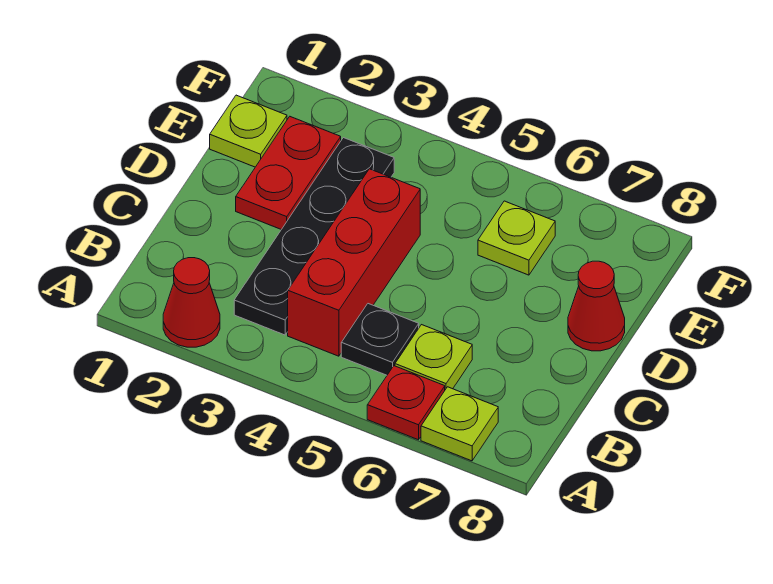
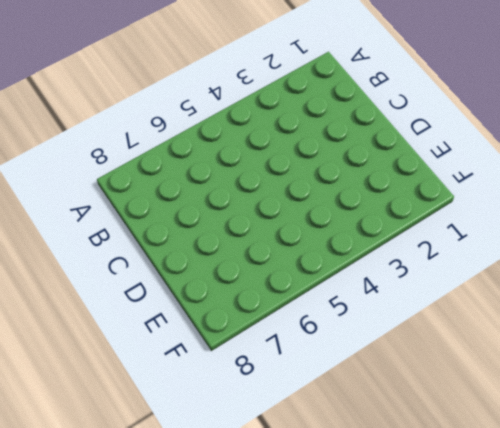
none -> red cone A2 level 1
none -> red plate A6 level 1

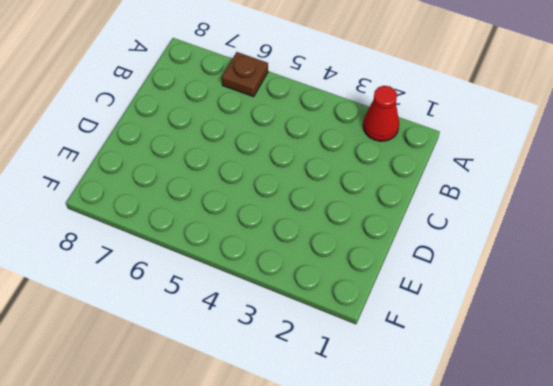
brown plate A6 level 1 -> red plate A6 level 1
none -> lime plate A7 level 1
none -> black plate B3:E3 level 1

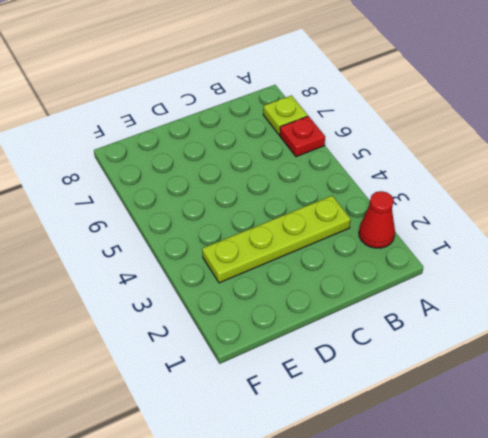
lime plate B3:E3 level 1 -> black plate B3:E3 level 1
none -> red brick B4:D4 level 1
none -> black plate B5 level 1

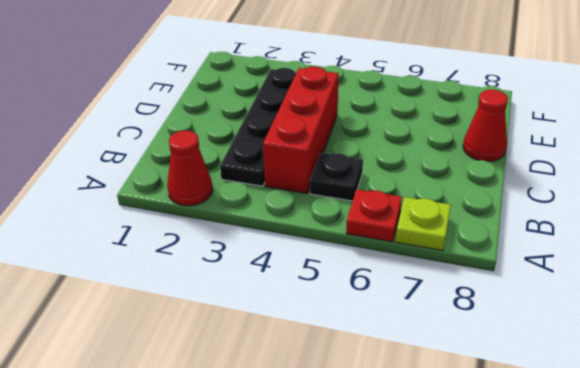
none -> lime plate B6 level 1
none -> red plate D2:E2 level 1

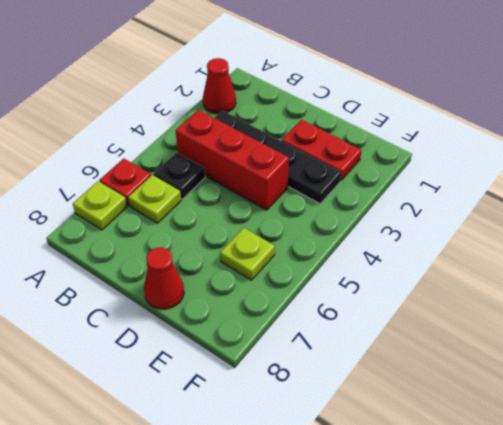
none -> lime plate E1 level 1

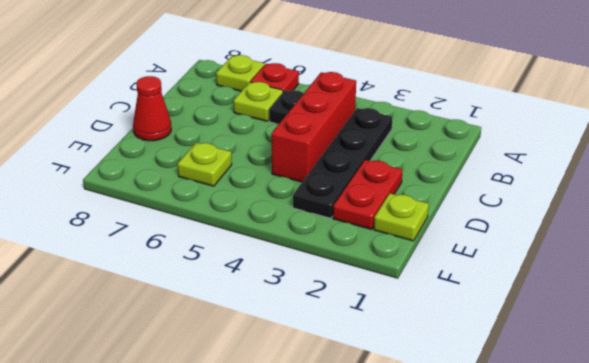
none -> red cone A2 level 1

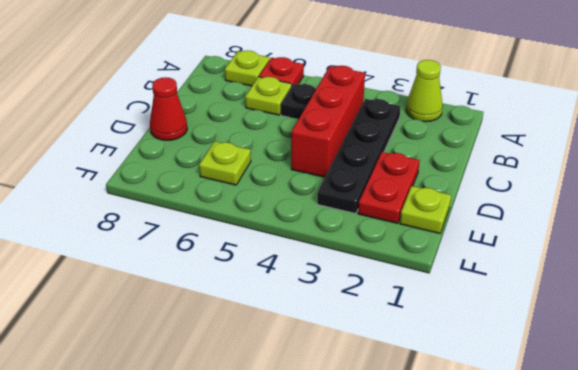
lime cone A2 level 1 -> red cone A2 level 1

